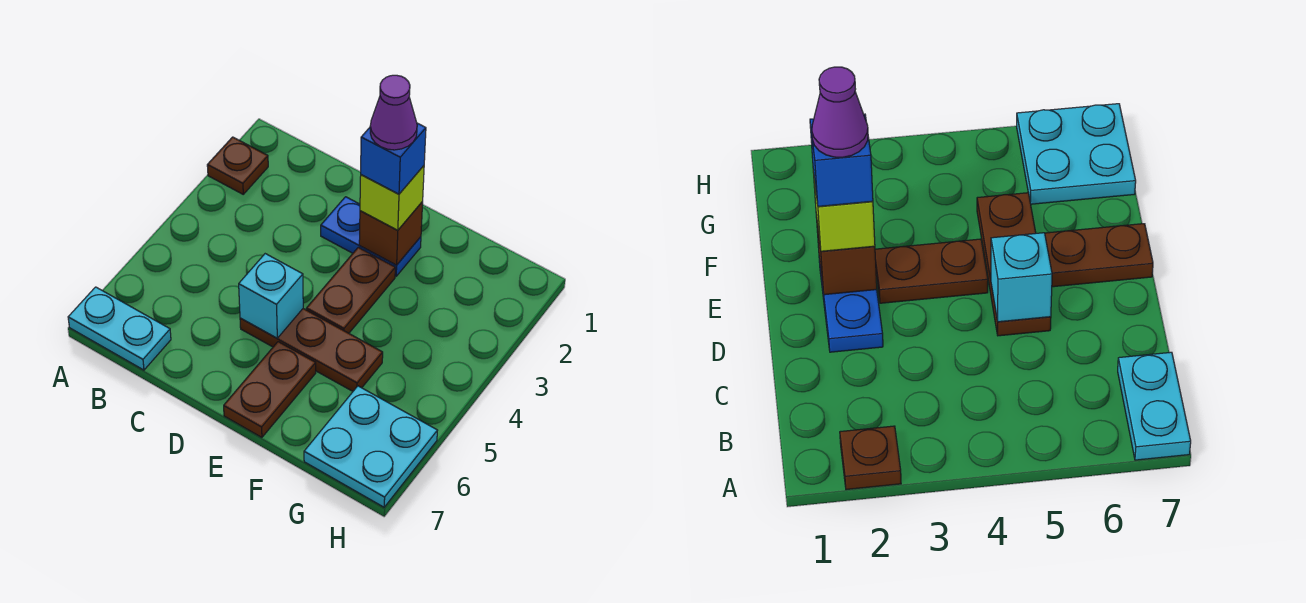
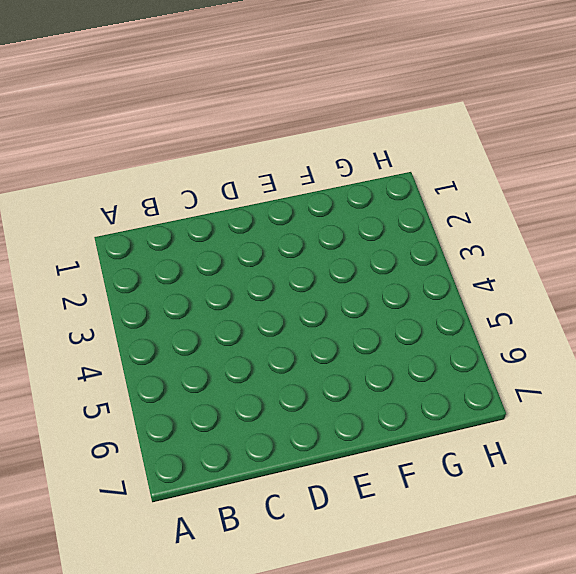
none -> brown plate A2 level 1
none -> cyan plate A7:B7 level 1
none -> blue plate D2:E2 level 1

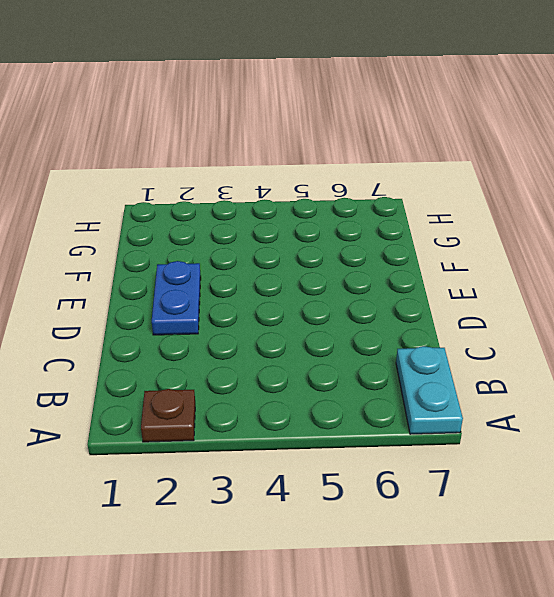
none -> brown plate D5:F5 level 1
none -> brown plate E3:E4 level 1
none -> brown plate E6:E7 level 1

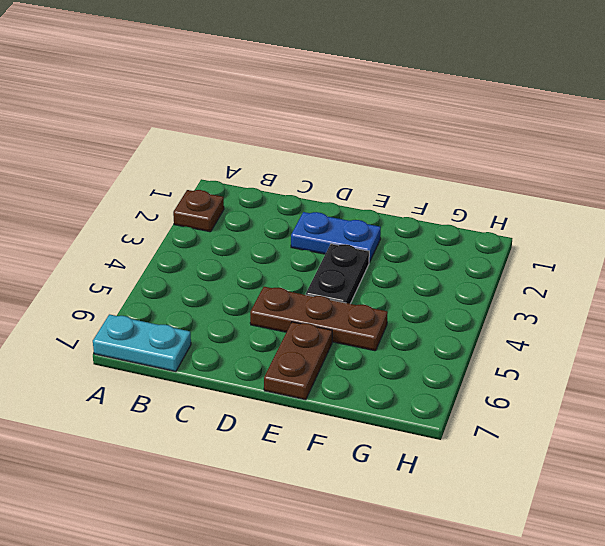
black plate E3:E4 level 1 -> brown plate E3:E4 level 1
none -> cyan plate G6:H7 level 1
none -> cyan brick D5 level 2
none -> brown brick E2 level 2

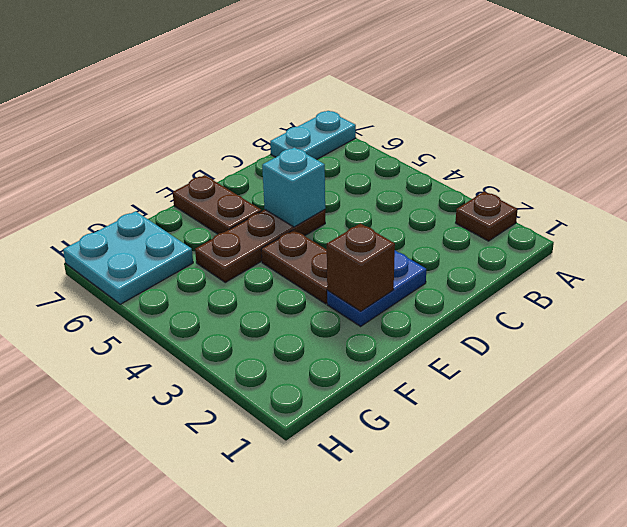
none -> lime brick E2 level 3
none -> blue brick E2 level 4
none -> purple cone E2 level 5

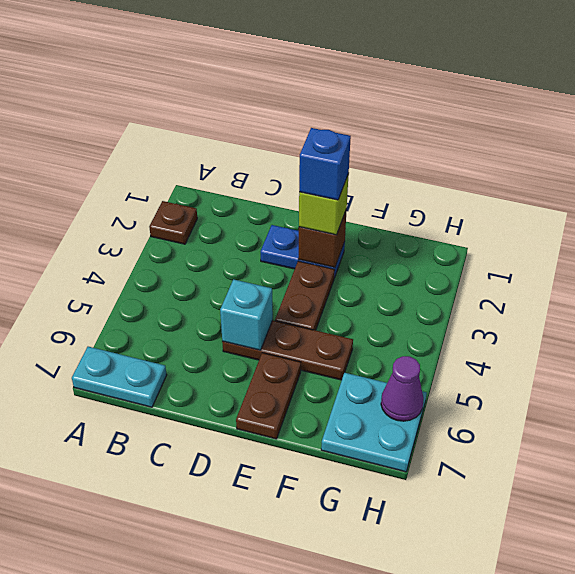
purple cone H6 level 2 -> purple cone E2 level 5

